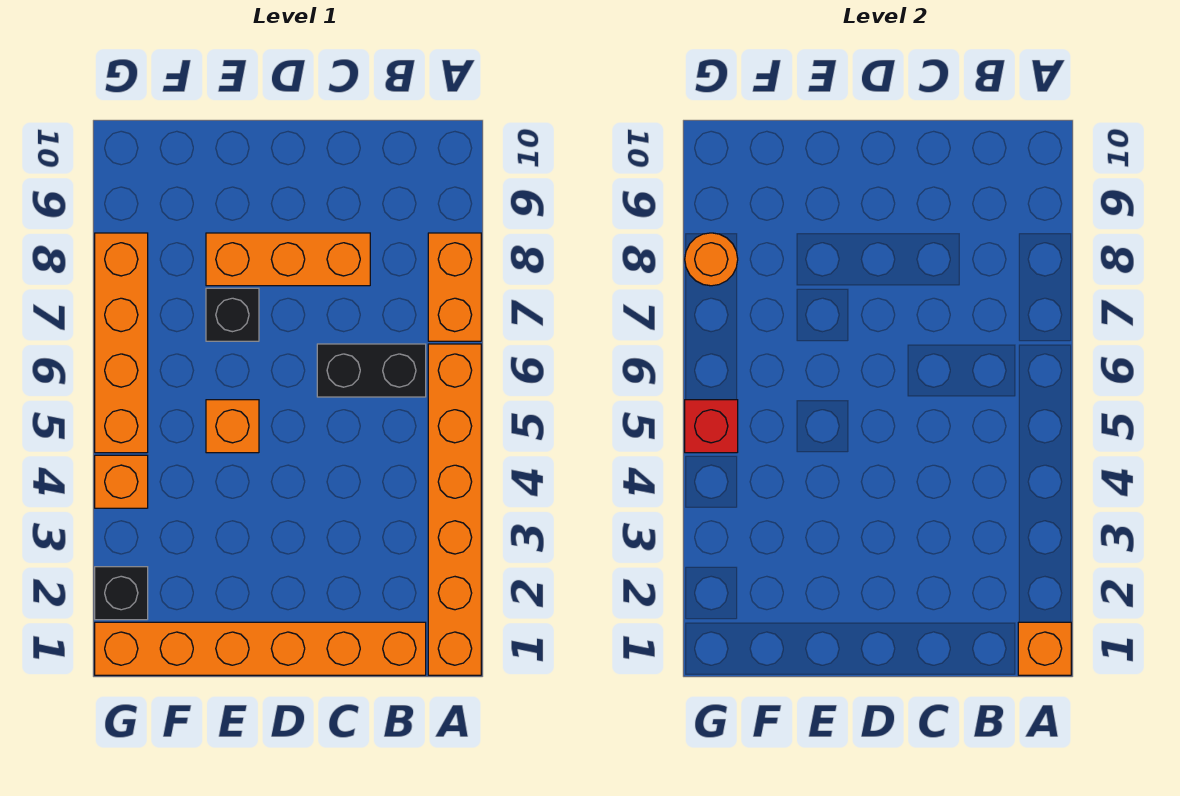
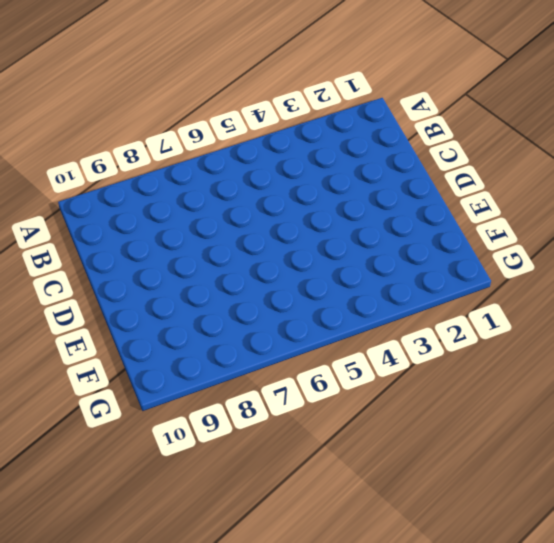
none -> orange brick A1:A6 level 1
none -> orange brick A7:A8 level 1
none -> orange brick B1:G1 level 1

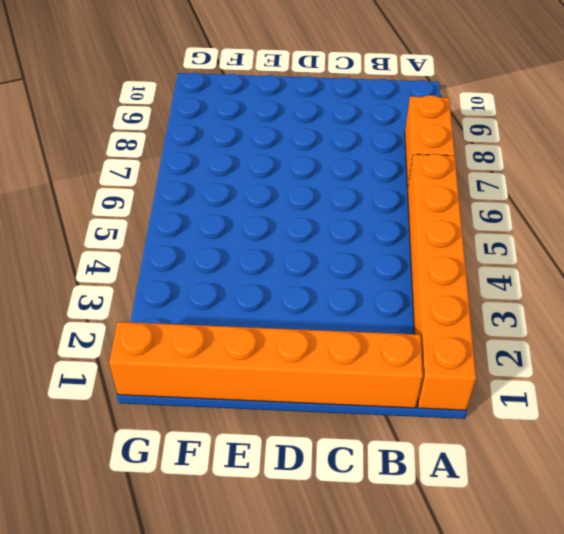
none -> black brick B6:C6 level 1
none -> orange brick C8:E8 level 1
none -> orange brick E5 level 1

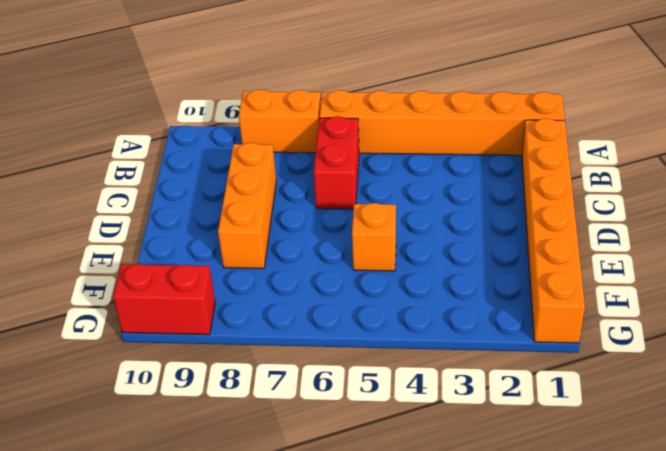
red brick B6:C6 level 1 -> black brick B6:C6 level 1
red brick G9:G10 level 1 -> none
none -> black brick E7 level 1
none -> black brick G2 level 1
none -> orange brick G4 level 1

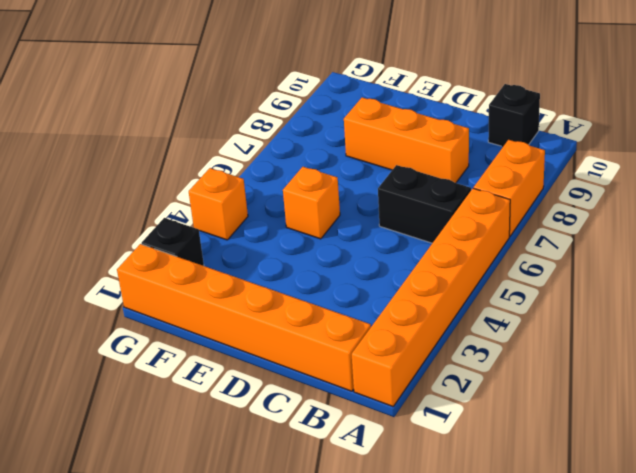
black brick B10 level 1 -> black brick E7 level 1
none -> orange brick G5:G8 level 1
none -> orange brick A1 level 2
none -> red brick G5 level 2

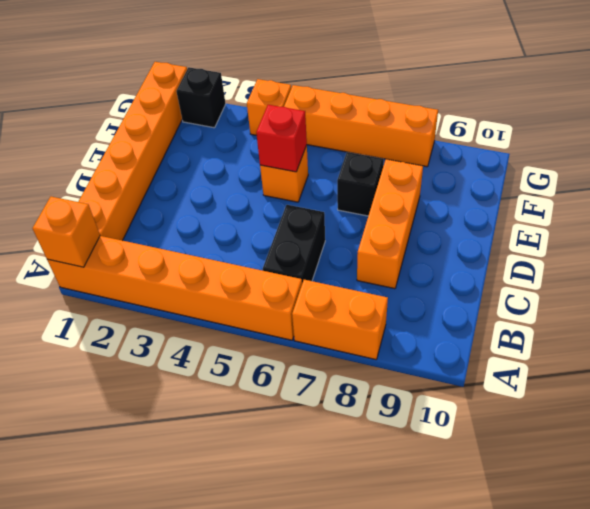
red brick E5 level 2 -> red brick G5 level 2
none -> orange round brick G8 level 2

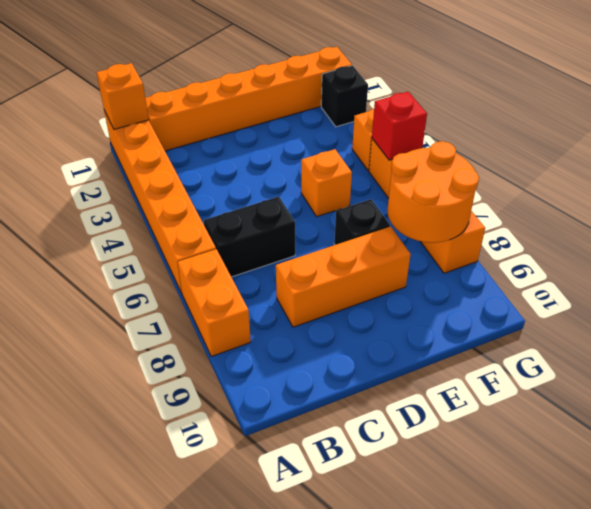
orange round brick F7:G8 level 2 -> orange round brick G8 level 2

